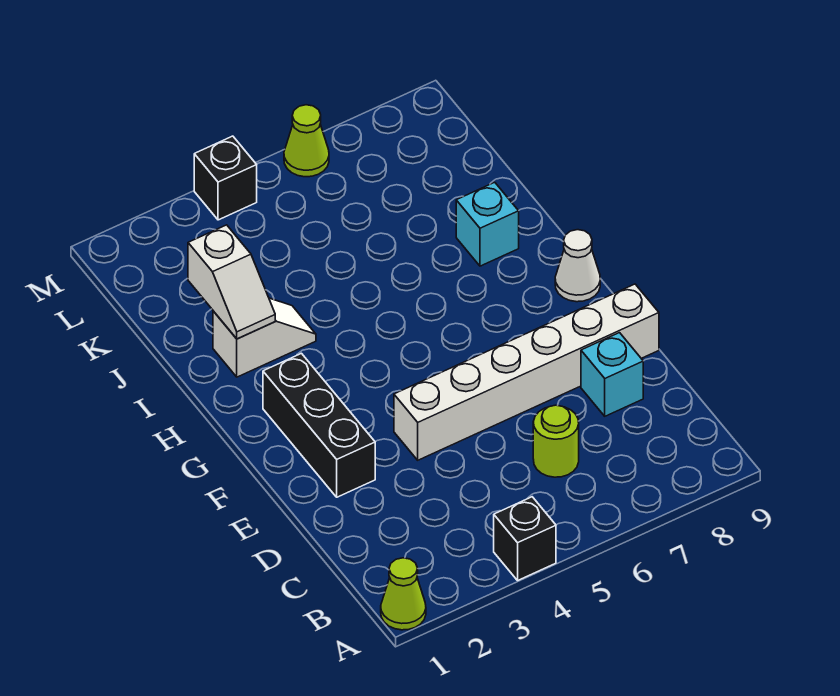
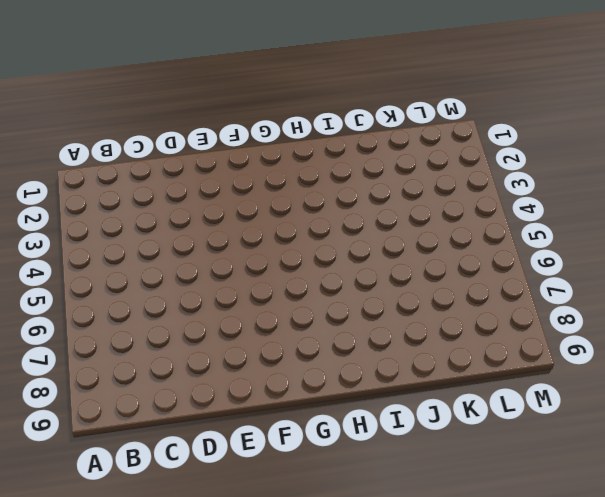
none -> lime cone A1 level 1
none -> black brick A4 level 1
none -> lime round brick C6 level 1

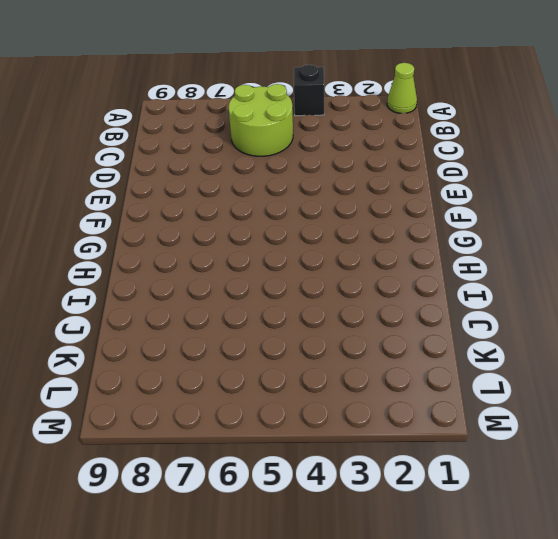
lime round brick B5:C6 level 1 -> lime round brick C6 level 1
none -> cyan brick D8 level 1
none -> black brick E2:G2 level 1
none -> white brick E4:E9 level 1

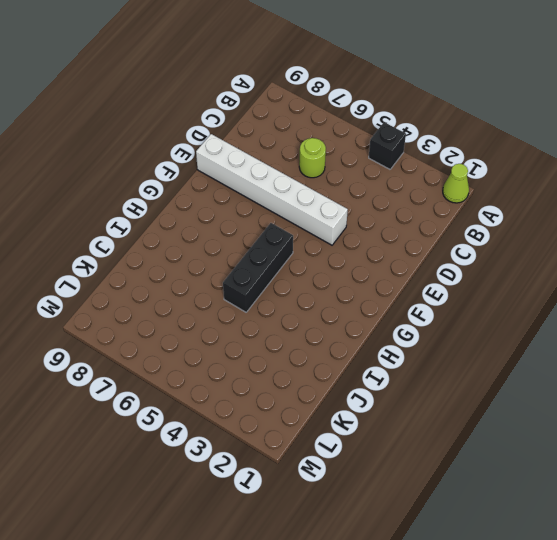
black brick G5:I5 level 1 -> black brick E2:G2 level 1
none -> cyan brick D8 level 1
none -> white cone G9 level 1
none -> white slope I2:I3 level 1 top 2

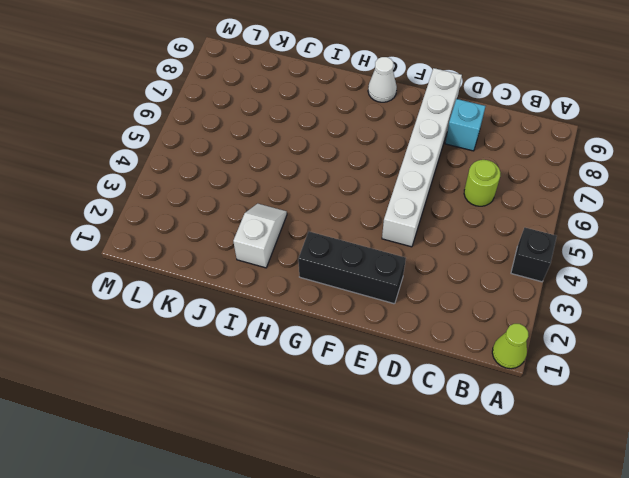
none -> cyan brick I8 level 1
none -> black brick M4 level 1
none -> lime cone M6 level 1

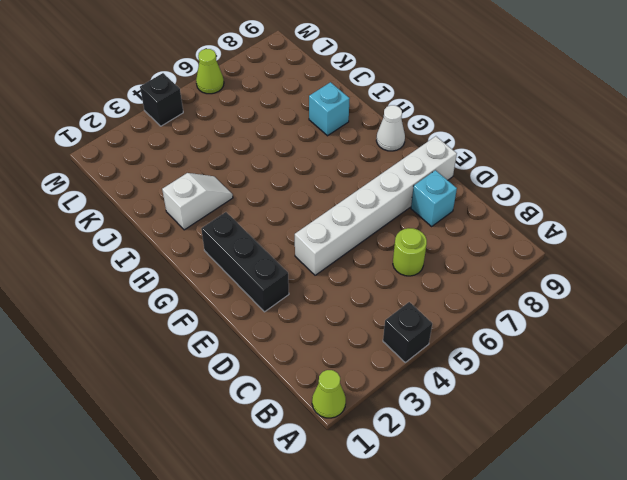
none -> white slope I2:J2 level 2 top J

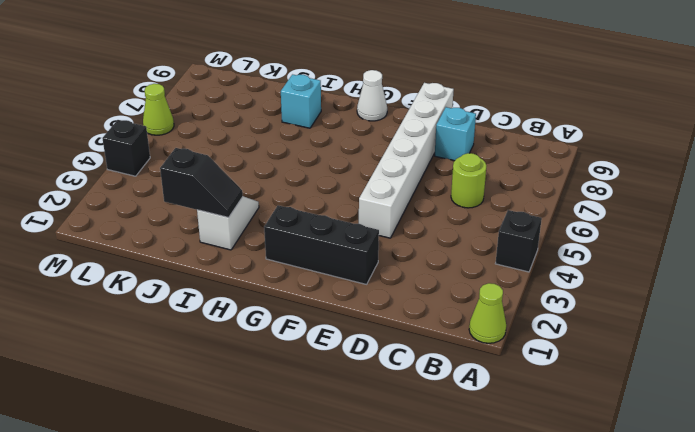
black slope I2:J2 level 2 top J -> white slope I2:J2 level 2 top J

